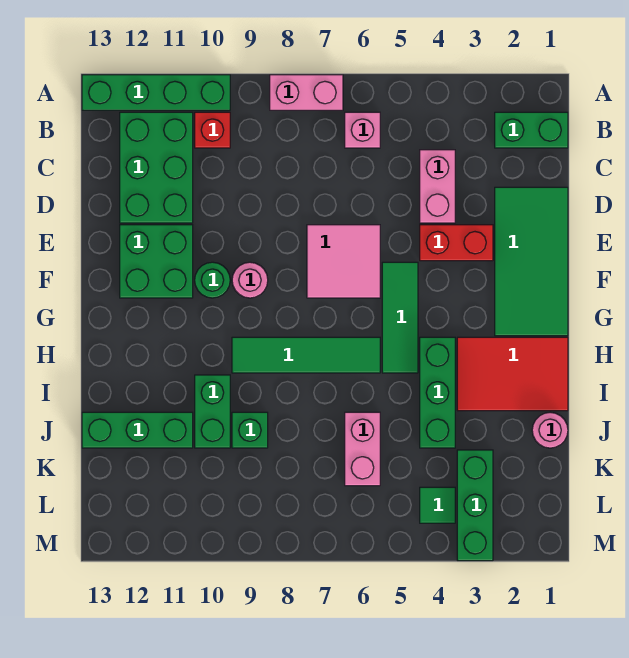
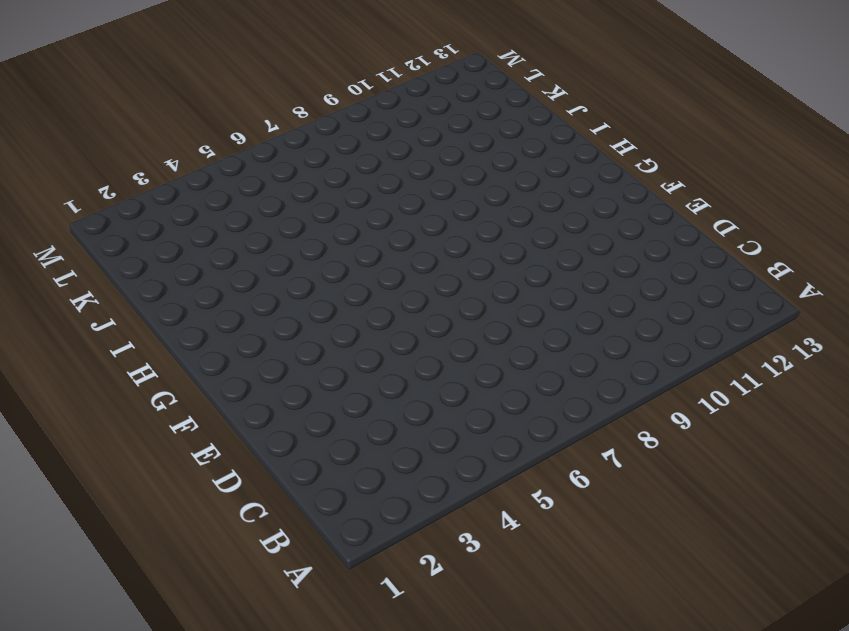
none -> pink brick A7:A8 level 1
none -> green brick A10:A13 level 1
none -> green brick B1:B2 level 1

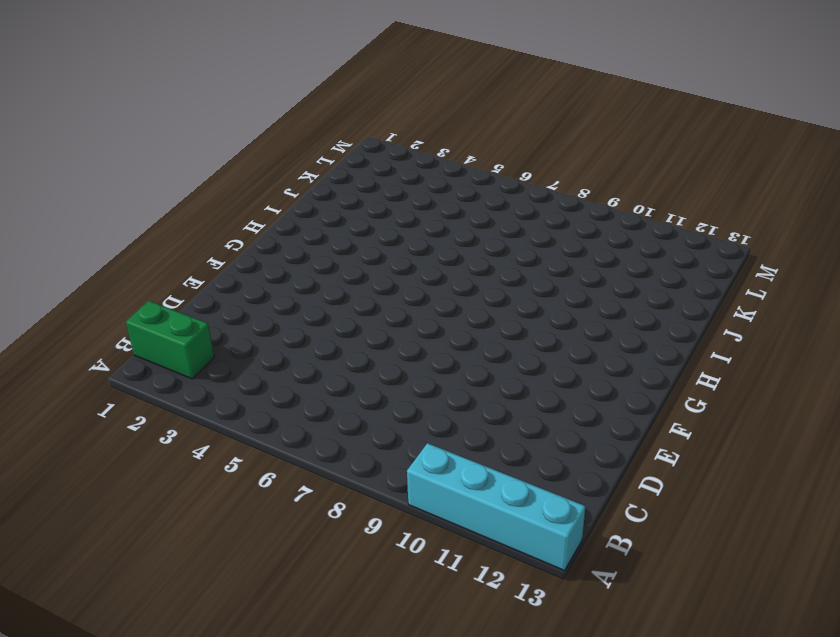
cyan brick A10:A13 level 1 -> green brick A10:A13 level 1
none -> pink brick A7:A8 level 1
none -> pink brick B6 level 1
none -> red brick B10 level 1

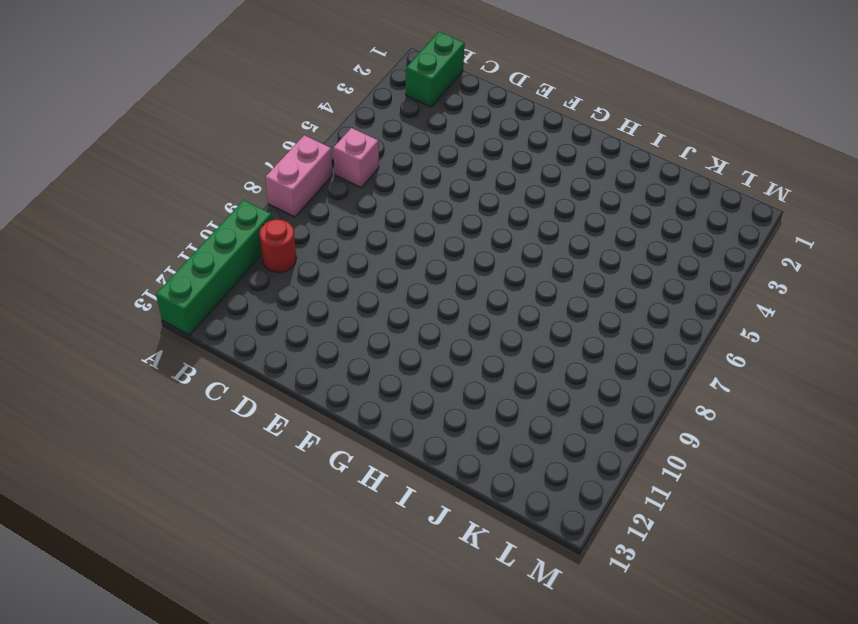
red round brick B10 level 1 -> red brick B10 level 1
none -> green brick B11:D12 level 1
none -> pink brick C4:D4 level 1
none -> green tile D1:G2 level 1

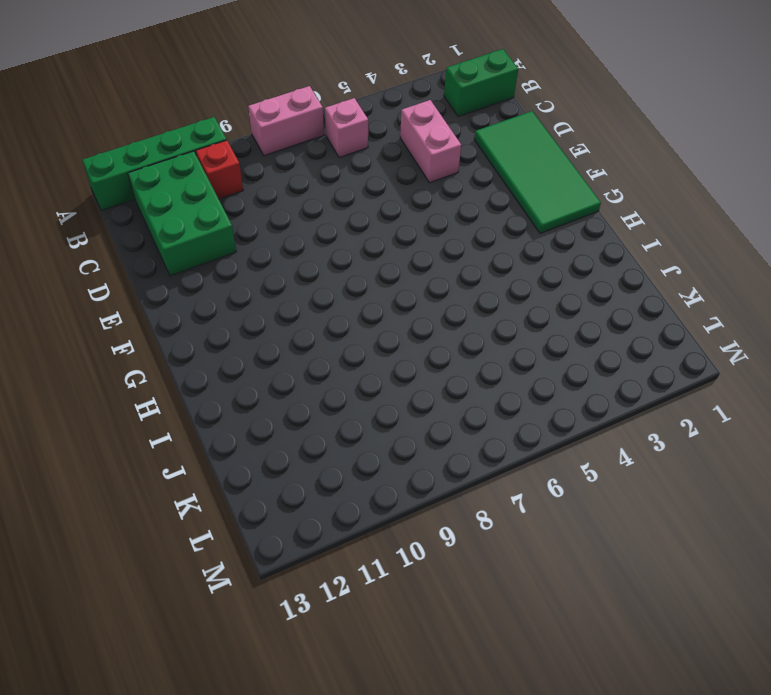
none -> red brick E3:E4 level 1
none -> pink tile E6:F7 level 1
none -> green brick E11:F12 level 1

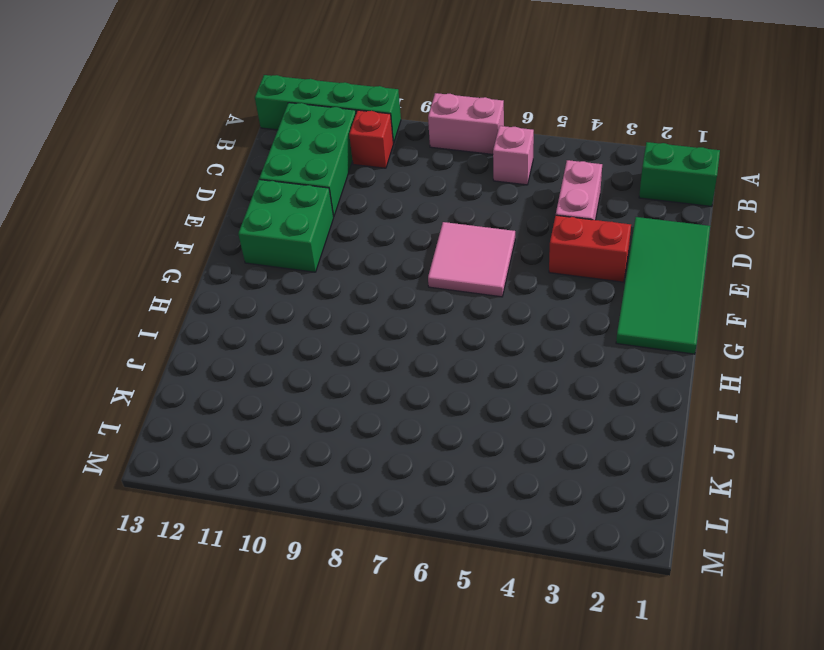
none -> green tile F5:H5 level 1
none -> pink round brick F9 level 1
none -> green round brick F10 level 1

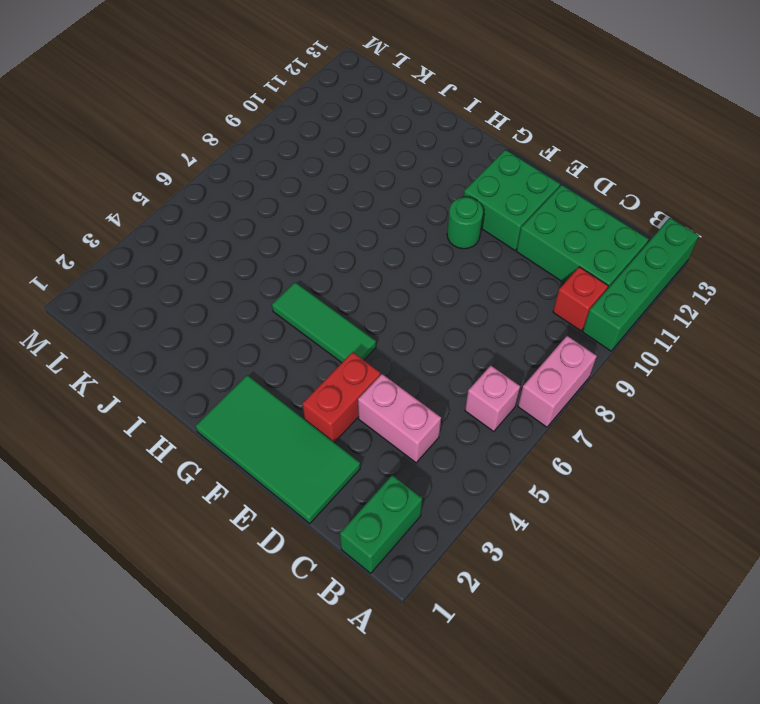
none -> pink tile E6:F7 level 1
none -> pink round brick F9 level 1
none -> red tile H1:I3 level 1

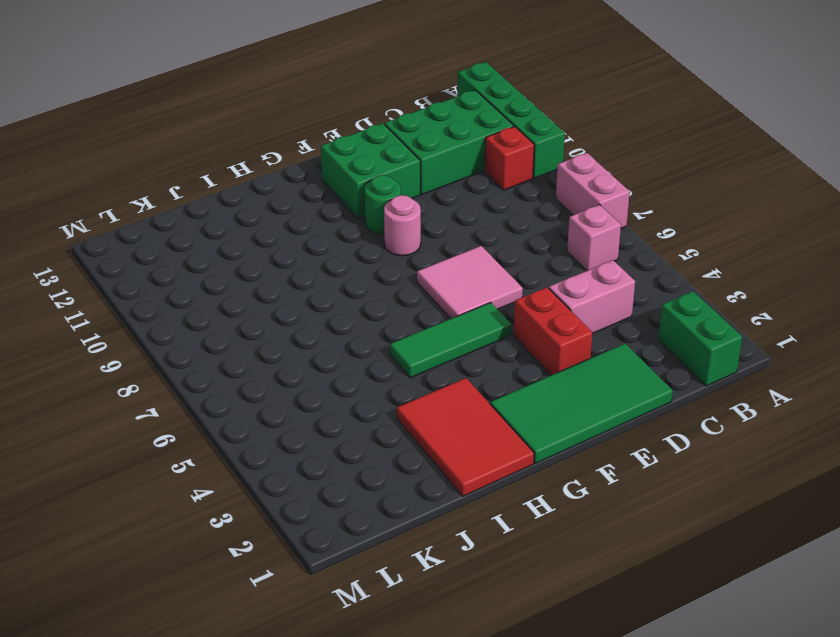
none -> green brick H4:J4 level 1
none -> green tile H6:H9 level 1
none -> green brick I10:J10 level 1

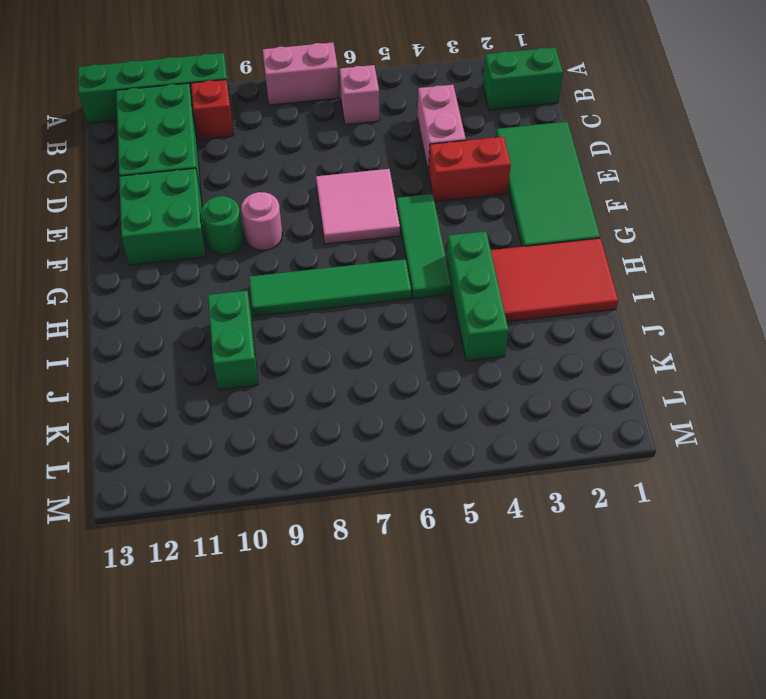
none -> pink round brick J1 level 1
none -> pink brick J6:K6 level 1
none -> green brick J9 level 1

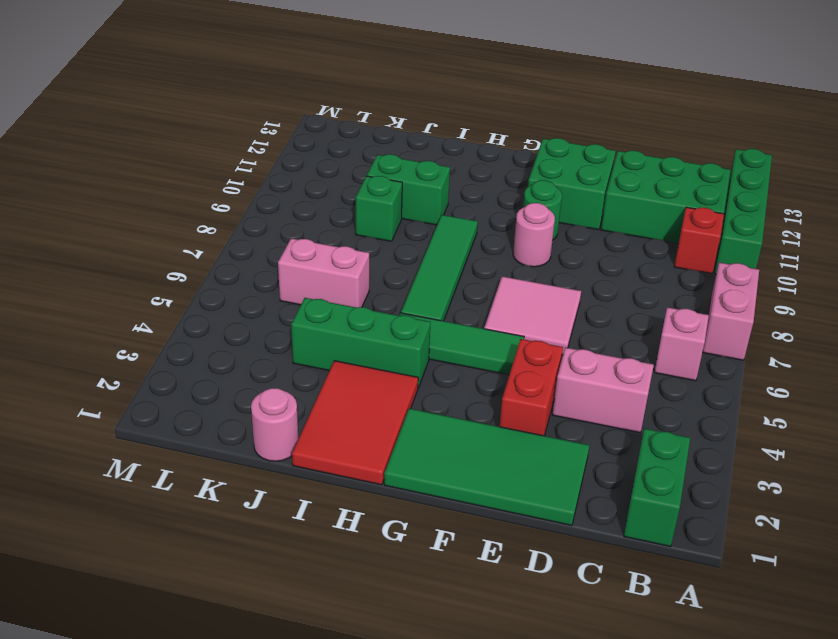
none -> green brick J11:J13 level 1
none -> green brick K3:M3 level 1
none -> green tile L4 level 1

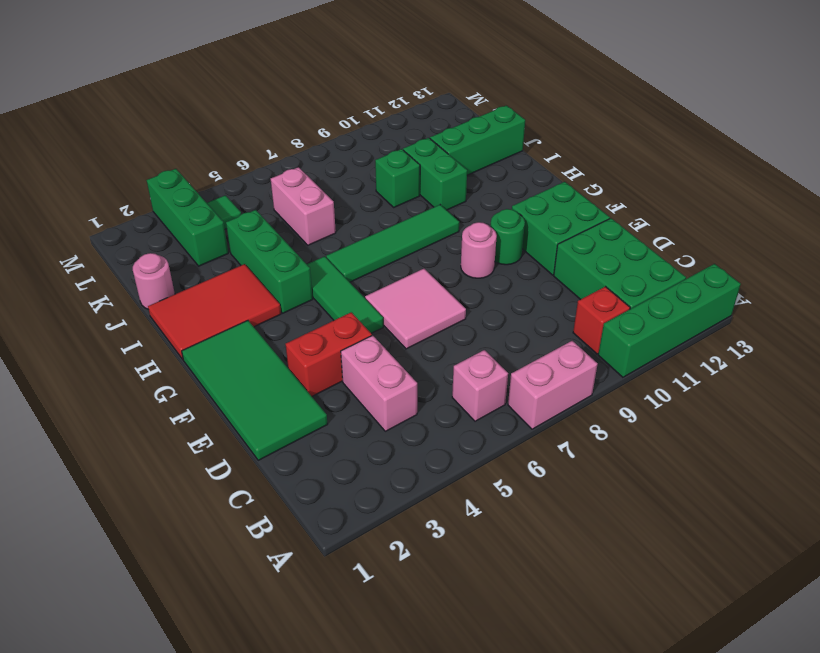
none -> green brick B1:B2 level 1

